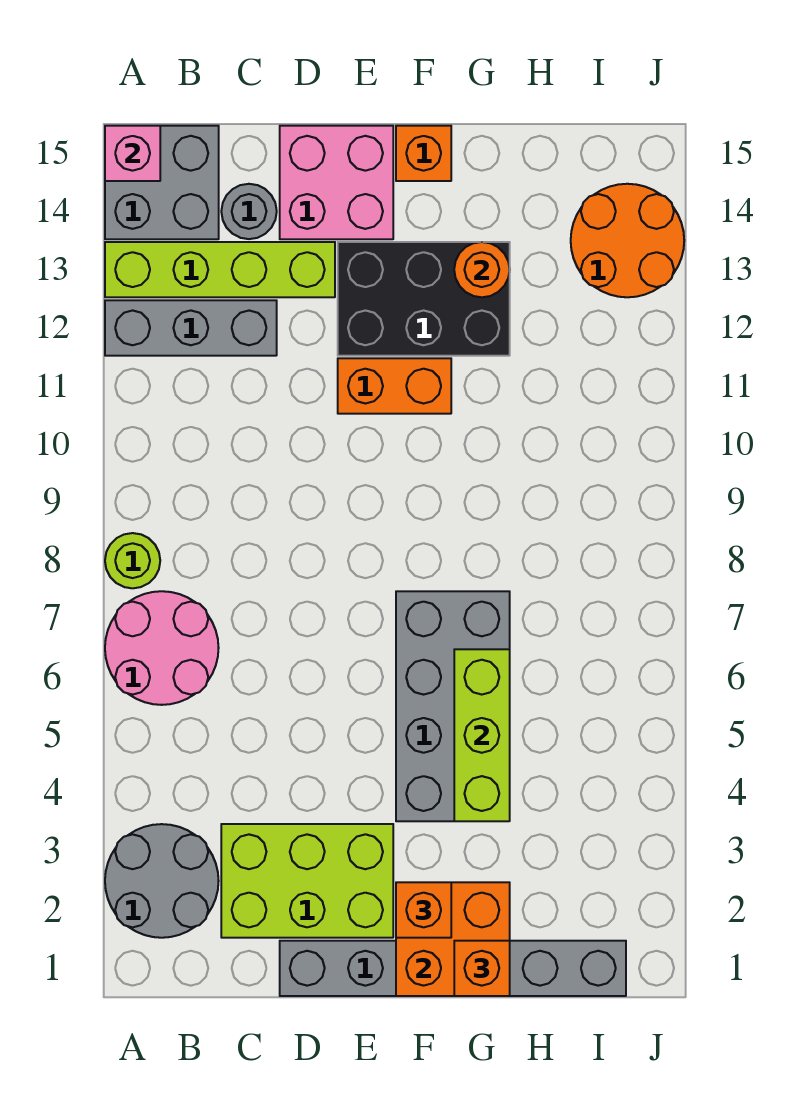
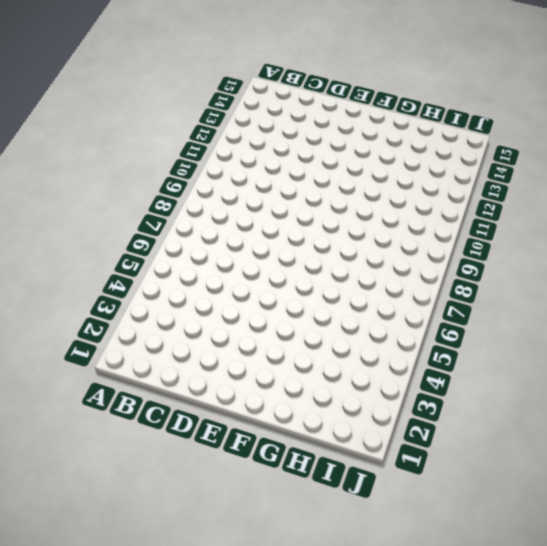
none -> grey round brick A2:B3 level 1
none -> pink round brick A6:B7 level 1
none -> lime round brick A8 level 1

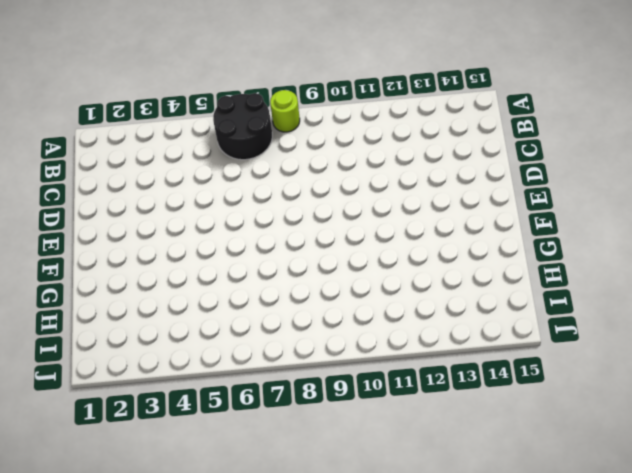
black round brick A6:B7 level 1 -> pink round brick A6:B7 level 1
none -> grey round brick A2:B3 level 1
none -> grey brick A12:C12 level 1
none -> lime brick A13:D13 level 1

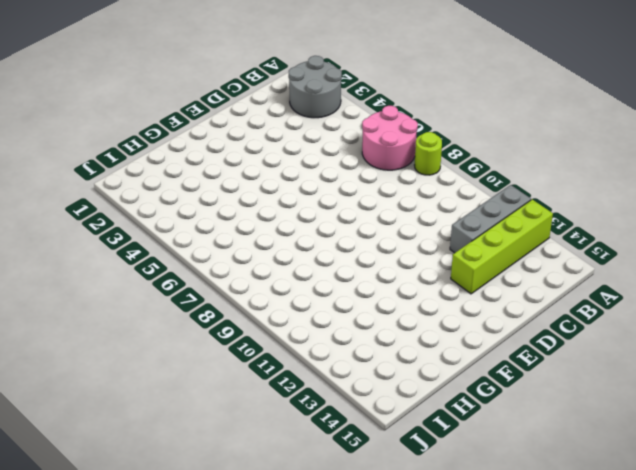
none -> grey brick A14:B15 level 1
none -> lime brick C2:E3 level 1
none -> grey round brick C14 level 1

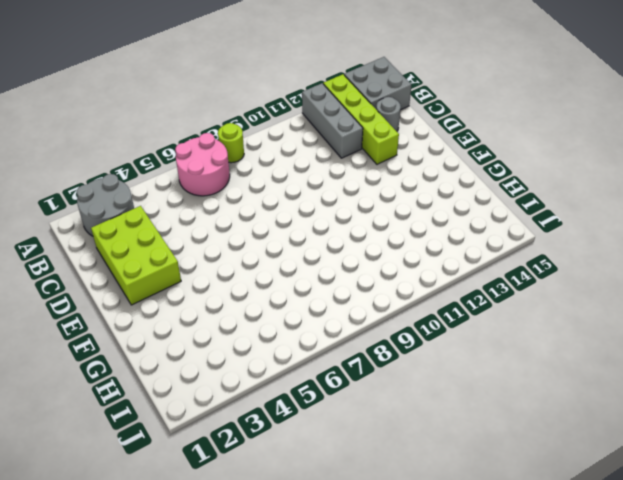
none -> grey brick D1:I1 level 1
none -> pink brick D14:E15 level 1
none -> orange brick E11:F11 level 1

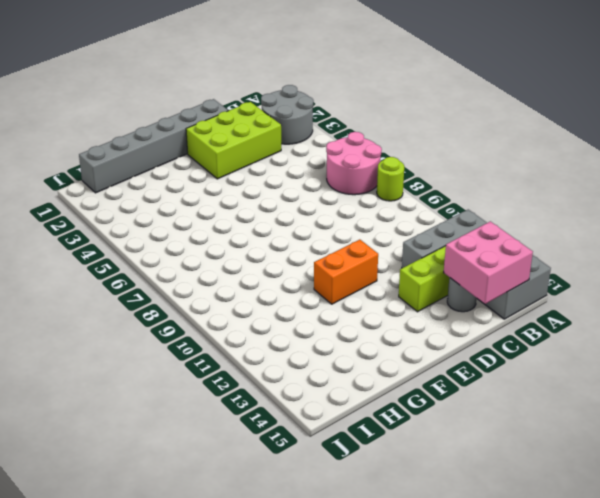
pink brick B14:C15 level 2 -> pink brick D14:E15 level 1
none -> black brick E12:G13 level 1
none -> grey brick F4:G7 level 1
none -> orange brick F15 level 1

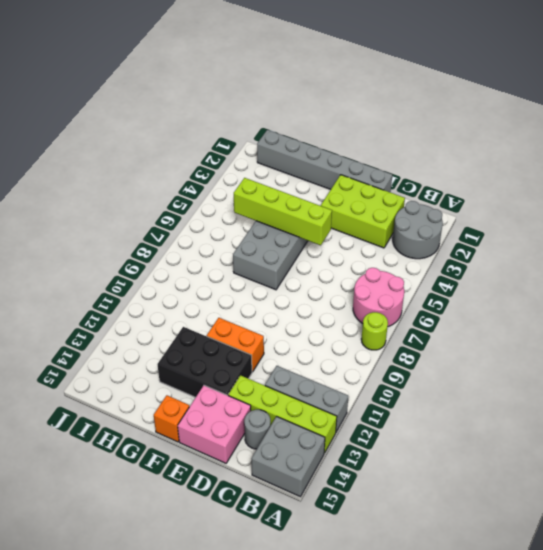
lime brick E5:H5 level 2 -> lime brick G4:G6 level 2
none -> orange round brick I13:J14 level 1
none -> pink brick A15 level 2
none -> orange brick F1:G2 level 2

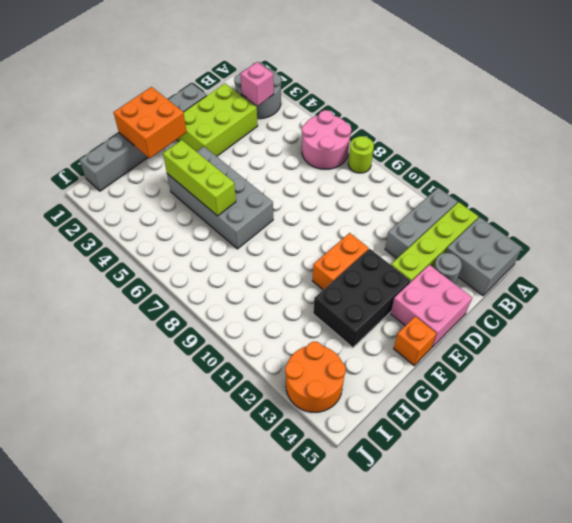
pink brick B3 level 2 -> pink brick A15 level 2
none -> orange round brick G13 level 2
none -> orange brick F2 level 3
none -> orange brick G1 level 3

